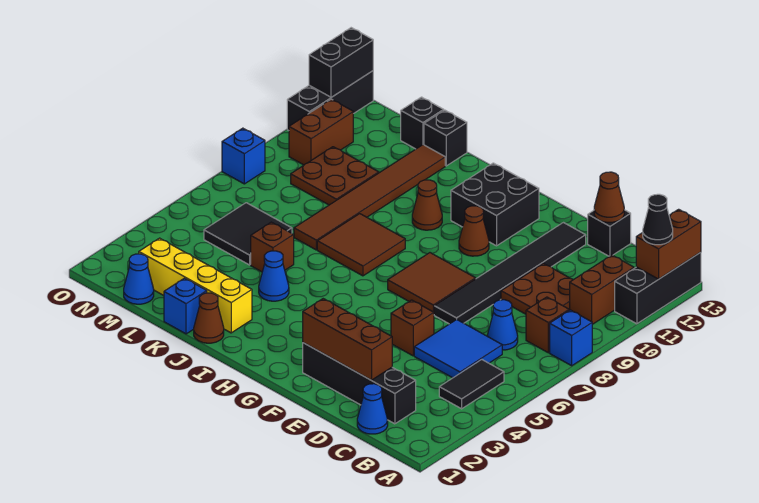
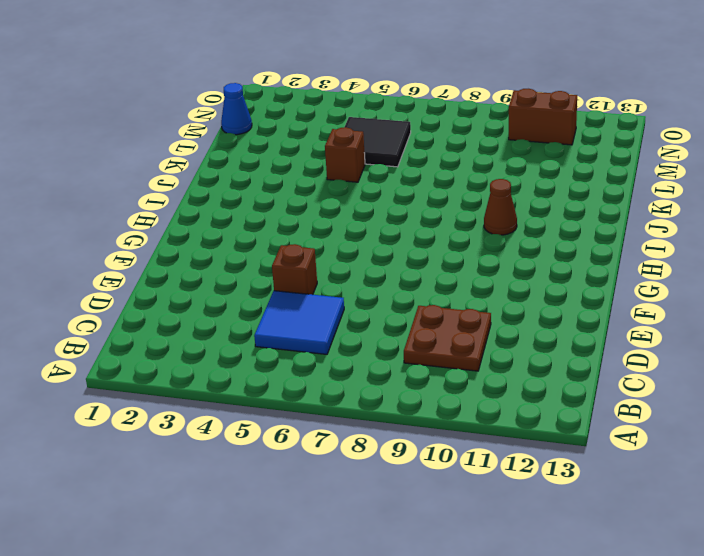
none -> blue brick A8 level 1
none -> black brick A11:A13 level 1
none -> black tile B4:B5 level 1
none -> brown brick B8 level 1

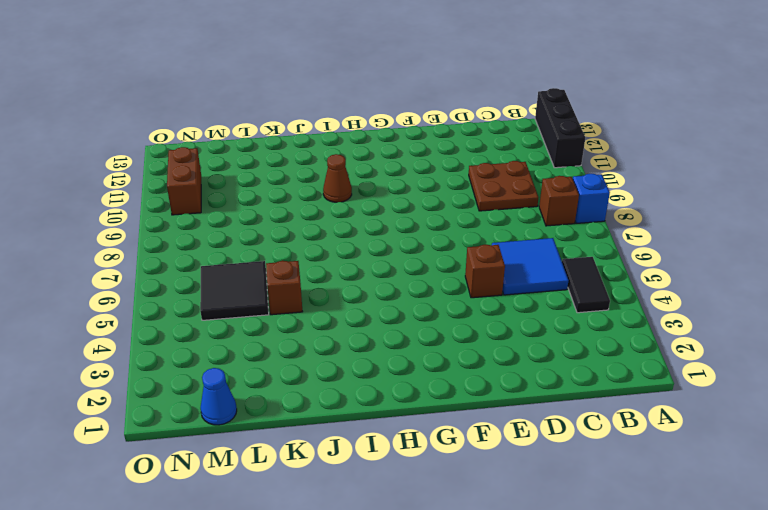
none -> brown brick B10:B11 level 1
none -> blue cone C1 level 1
none -> black brick C2:F2 level 1
none -> blue cone C7 level 1

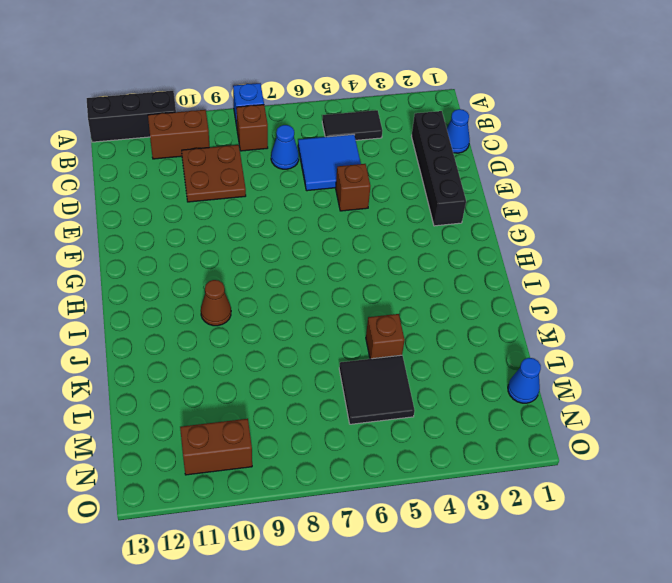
none -> black brick D13 level 1
none -> black tile E7:E12 level 1
none -> brown tile F7:G8 level 1
none -> brown cone G10 level 1

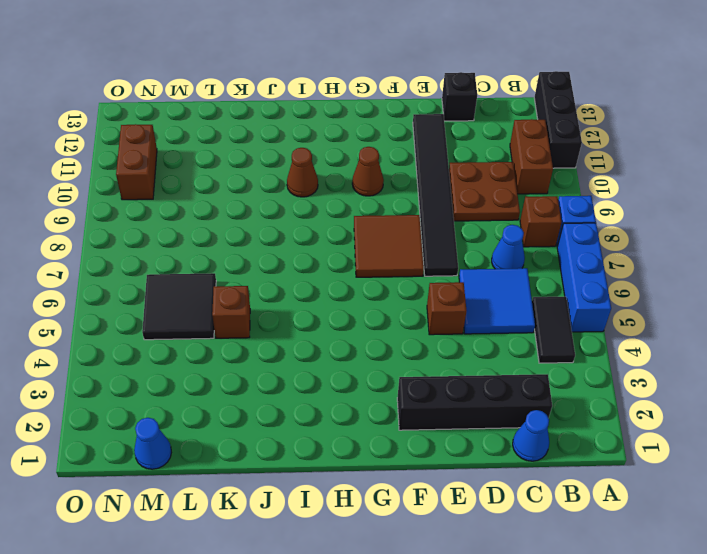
blue brick A5:A7 level 1 -> none
none -> black brick G11:H12 level 1
none -> brown tile I7:J8 level 1
none -> brown cone J1 level 1
none -> yellow brick J2:M2 level 1

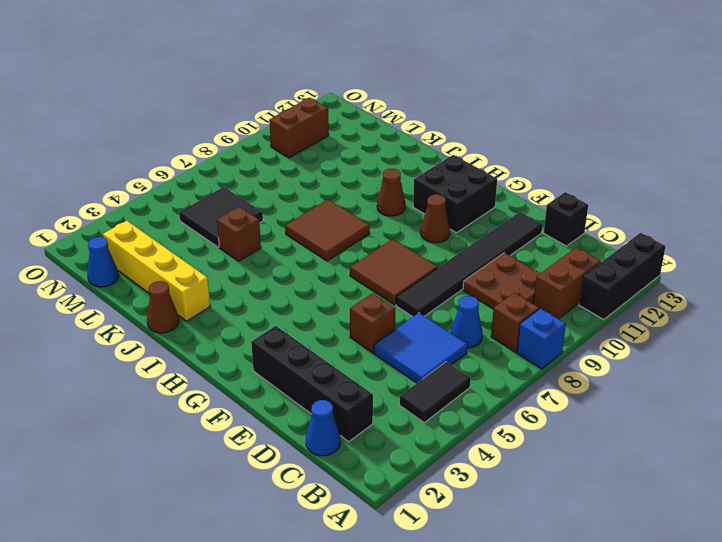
none -> blue cone J4 level 1
none -> blue brick K1 level 1
none -> brown tile K7:K12 level 1
none -> black brick K13 level 1

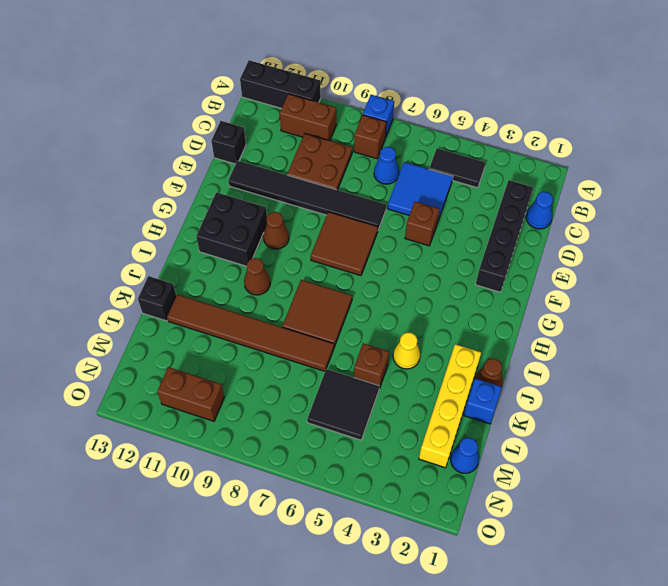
yellow cone J4 level 1 -> blue cone J4 level 1
none -> brown plate L9:M10 level 1
none -> black brick L13 level 1
none -> blue brick O8 level 1
none -> black brick O11:O13 level 1

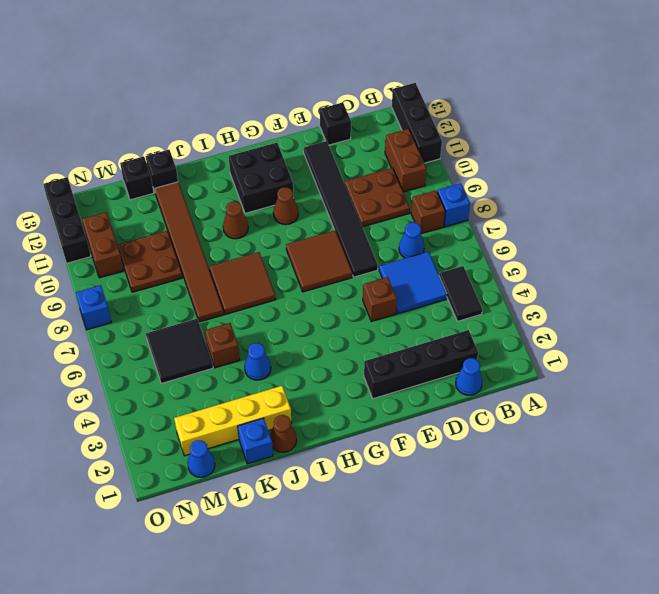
none -> brown brick A12:A13 level 2
none -> brown brick D2:F2 level 2
none -> brown cone D13 level 2
none -> black brick O12:O13 level 2

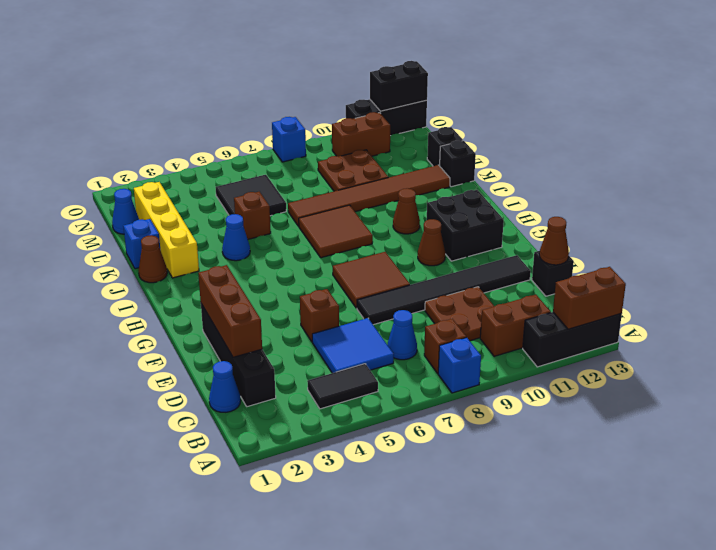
none -> black cone A12 level 3

